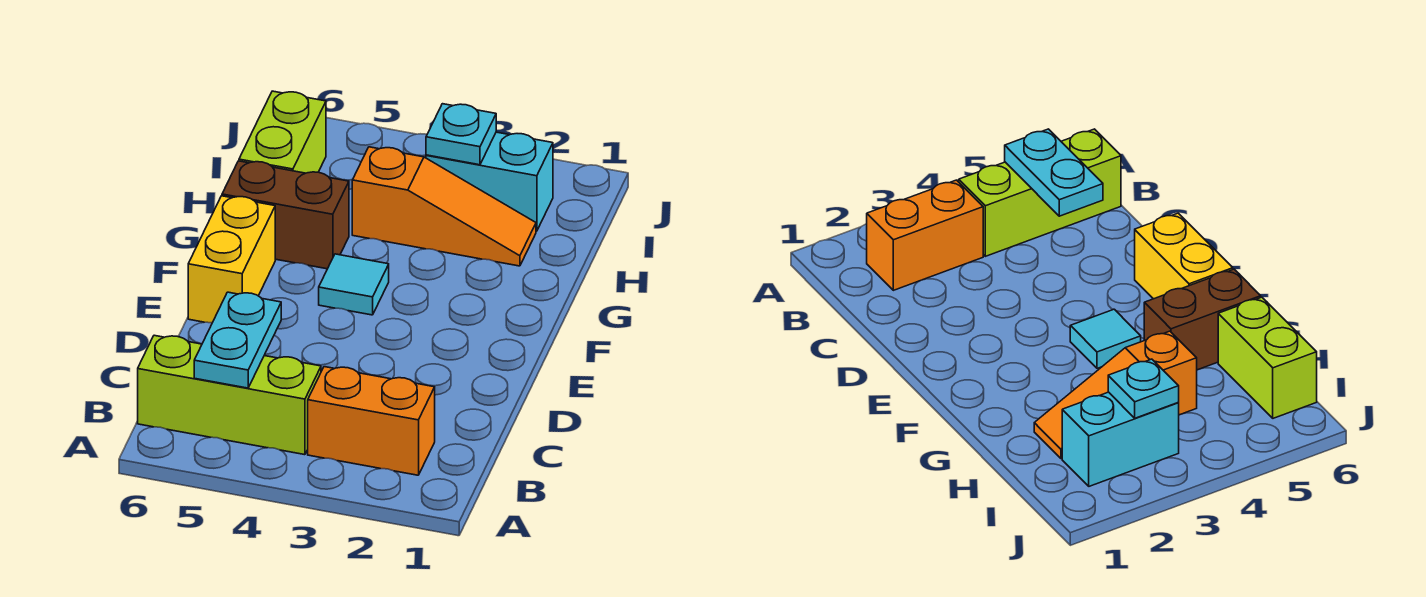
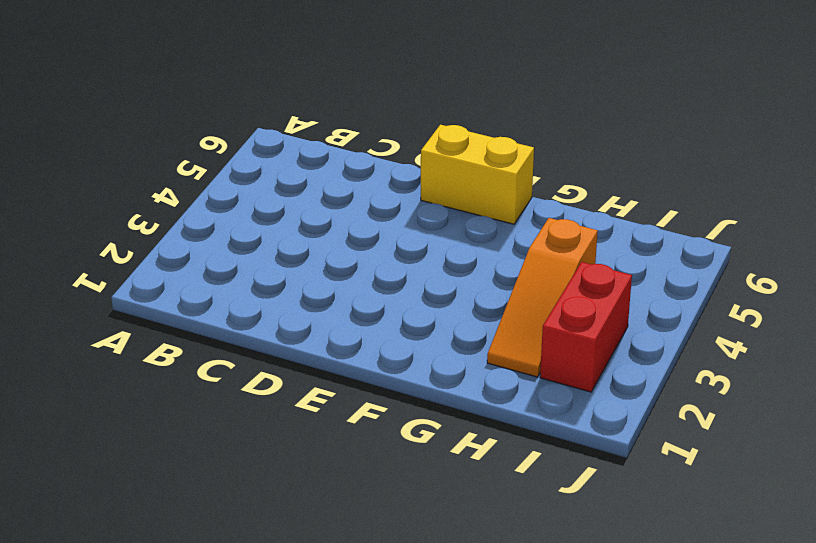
red brick I2:I3 level 1 -> cyan brick I2:I3 level 1
none -> orange brick B2:B3 level 1
none -> lime brick B4:B6 level 1

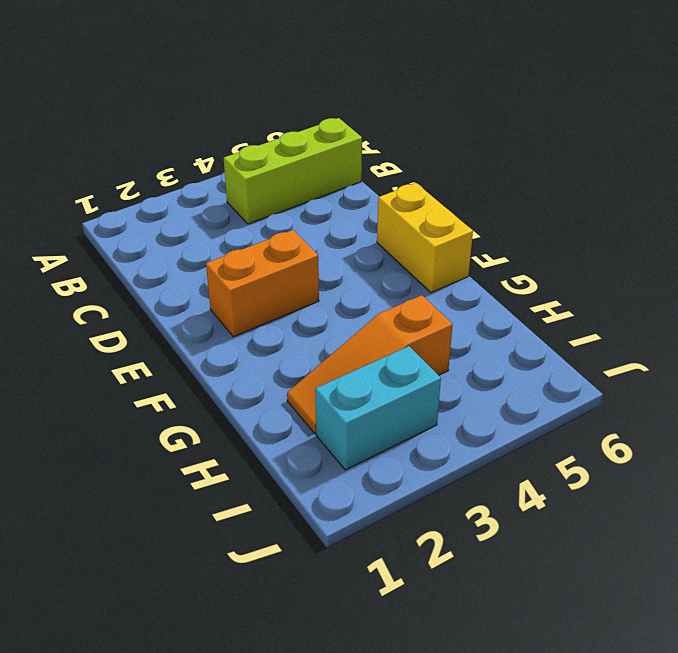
orange brick E2:E3 level 1 -> orange brick B2:B3 level 1
none -> cyan tile F4 level 1
none -> brown brick G5:G6 level 1

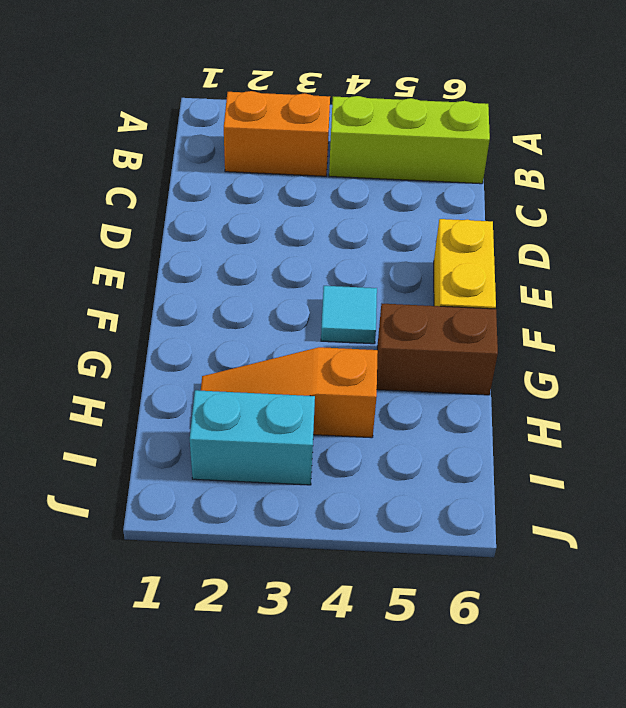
none -> lime brick H6:I6 level 1
none -> cyan plate B5:C5 level 2

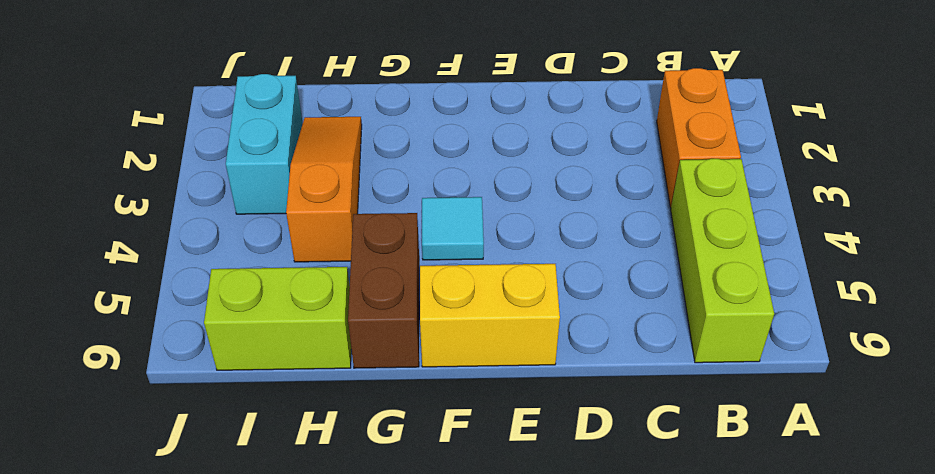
none -> cyan plate B5:C5 level 2
none -> cyan plate I3 level 2

